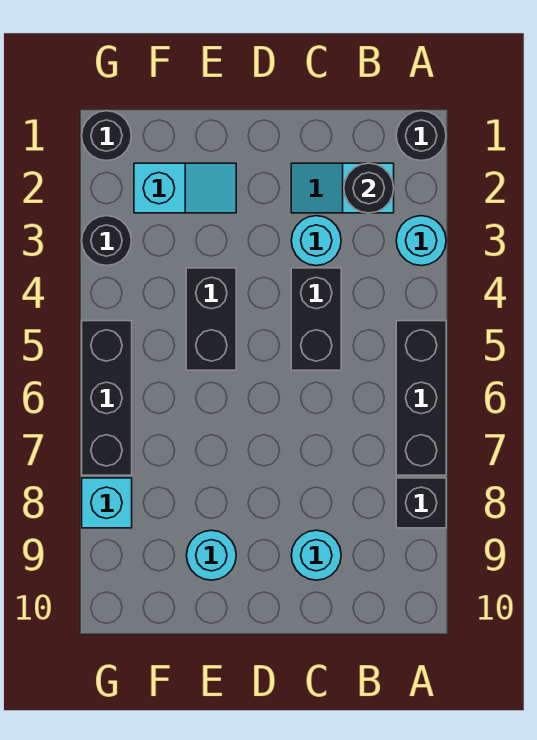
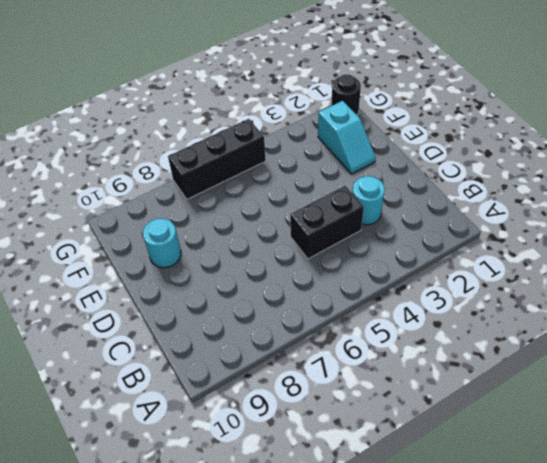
none -> black round brick A1 level 1
none -> cyan round brick A3 level 1
none -> black brick A5:A7 level 1

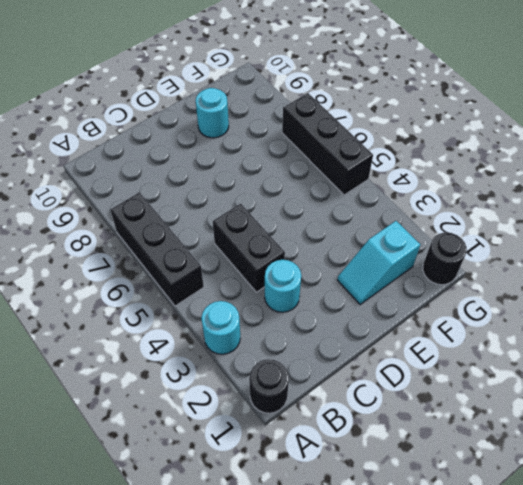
none -> black brick A8 level 1
none -> cyan slope B2:C2 level 1 top B
none -> cyan round brick C9 level 1

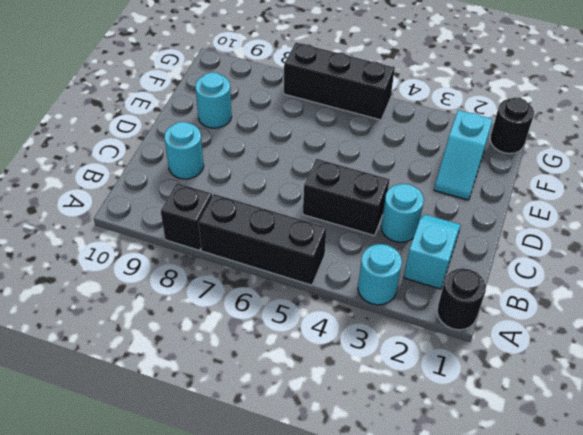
none -> black brick E4:E5 level 1
none -> black round brick G3 level 1
none -> cyan brick G8 level 1

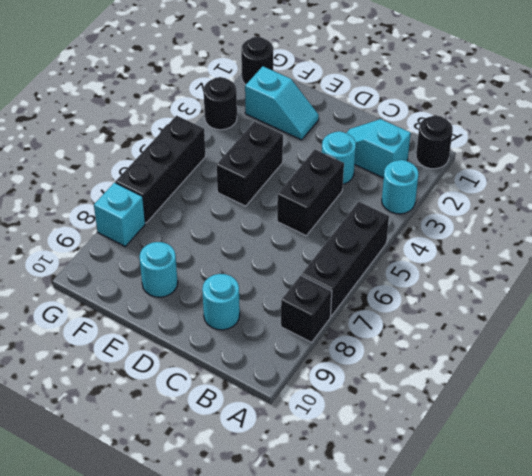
none -> black round brick B2 level 2

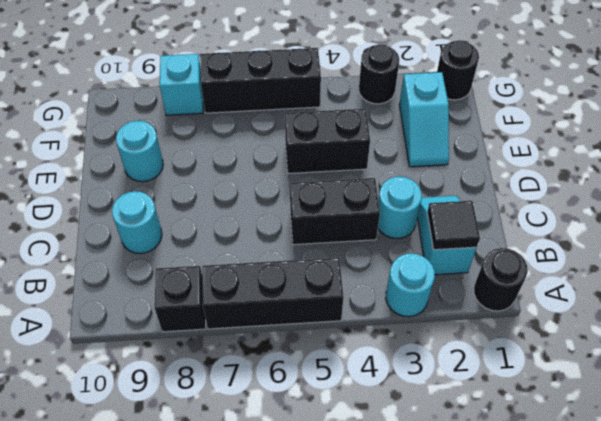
black tile B2 level 2 -> black round brick B2 level 2

